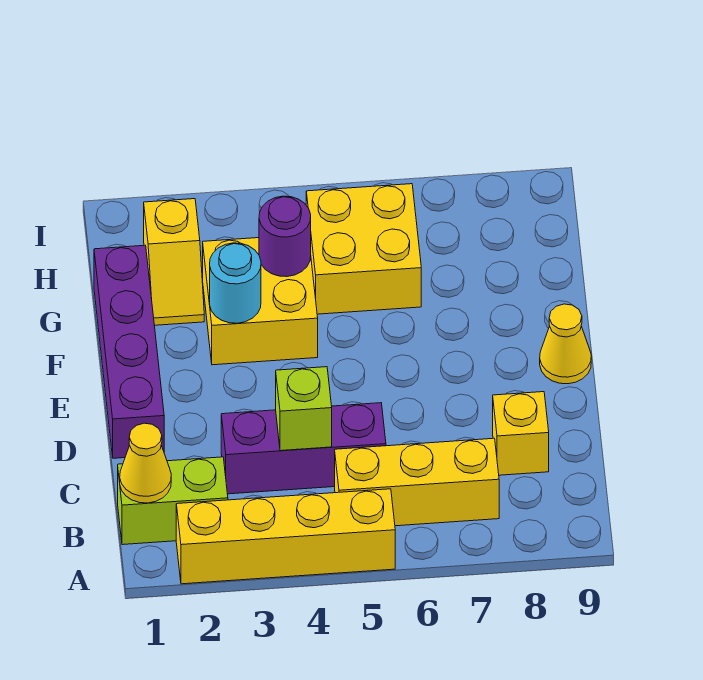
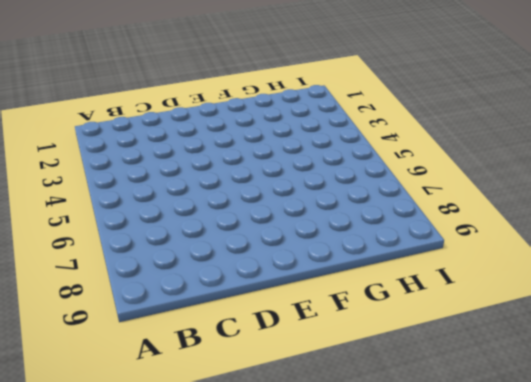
none -> yellow brick A2:A5 level 1
none -> lime brick B1:B2 level 1
none -> yellow brick B5:B7 level 1

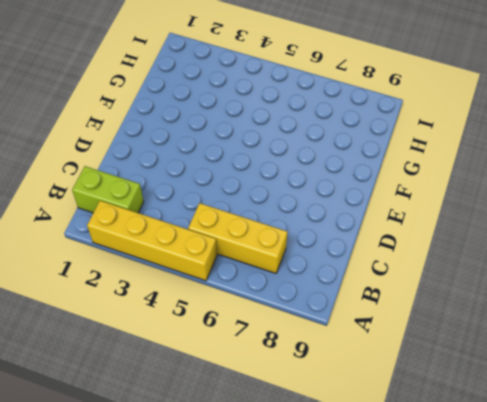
none -> purple brick C3:C5 level 1
none -> yellow brick C8 level 1
none -> purple brick D1:G1 level 1

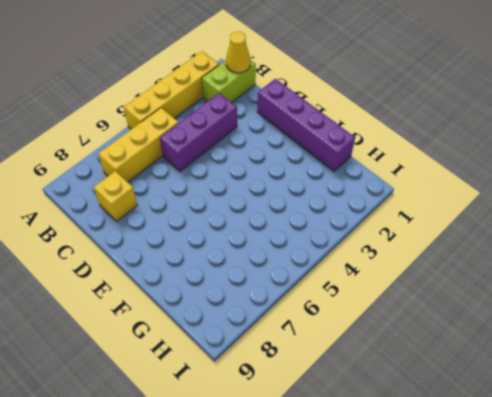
none -> yellow cone E9 level 1
none -> yellow brick F3:G4 level 1
none -> yellow slope G2:H2 level 1 top H

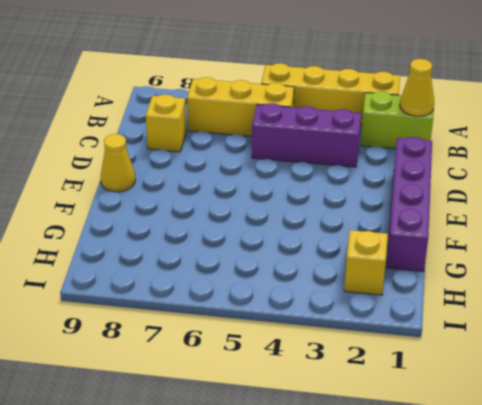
none -> yellow brick F3:G4 level 1
none -> yellow brick G5:H6 level 1
none -> lime brick C4 level 2

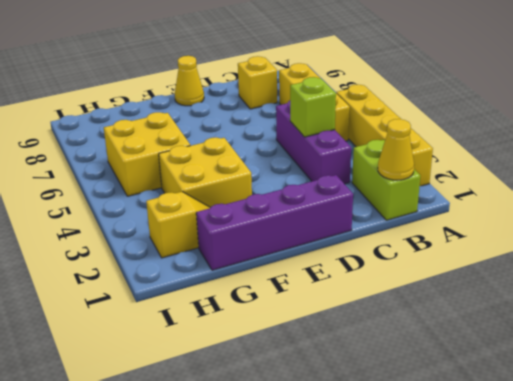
none -> cyan round brick F3 level 2
none -> purple round brick G4 level 2

